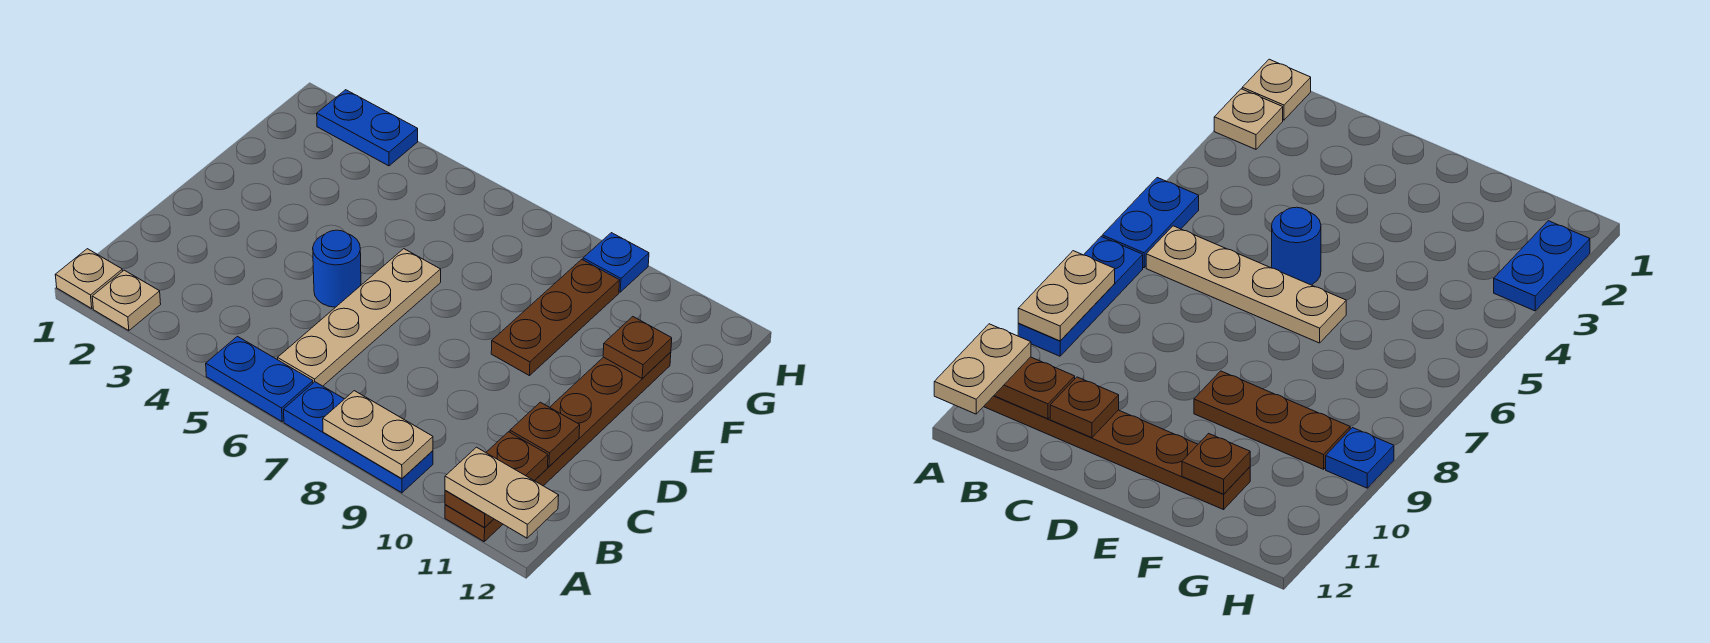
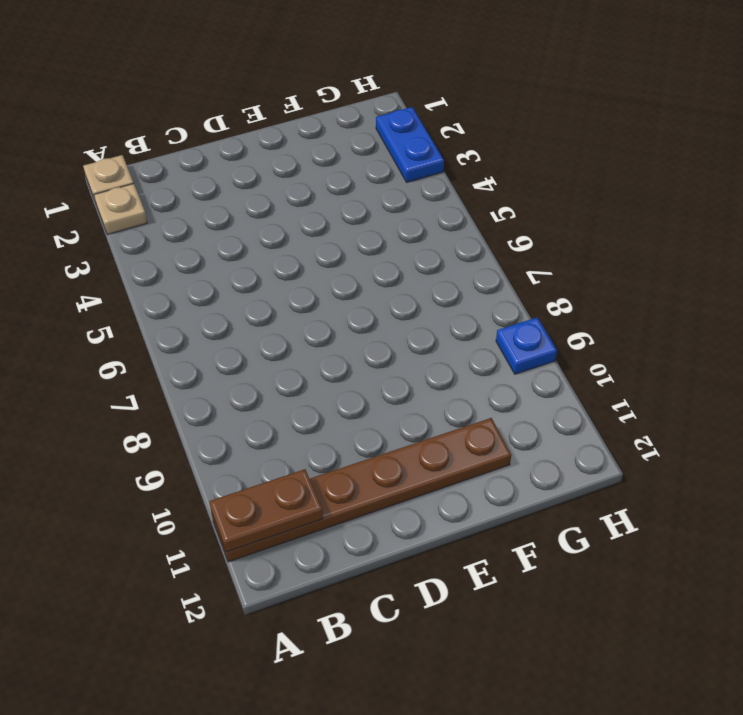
none -> blue plate A5:A6 level 1
none -> blue plate A7:A9 level 1
none -> tan plate B6:E6 level 1

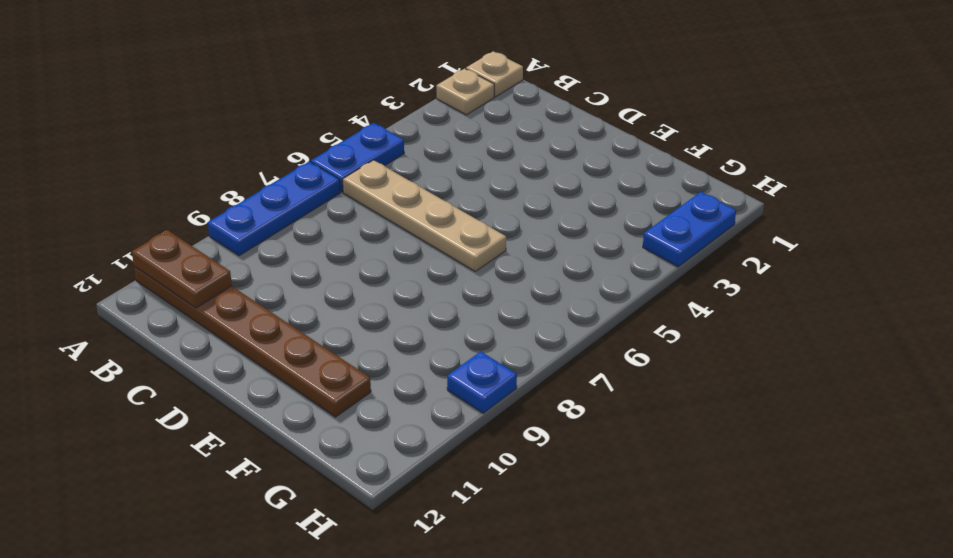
none -> blue round brick D5 level 1
none -> brown plate E9:G9 level 1
none -> tan plate A8:A9 level 2

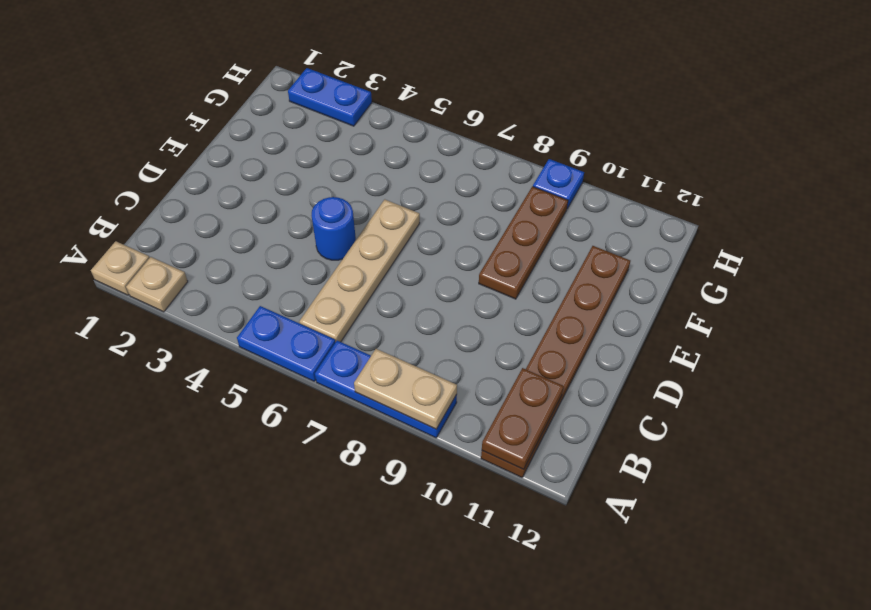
none -> brown plate C11 level 2
none -> brown plate F11 level 2
none -> tan plate A11:A12 level 3

